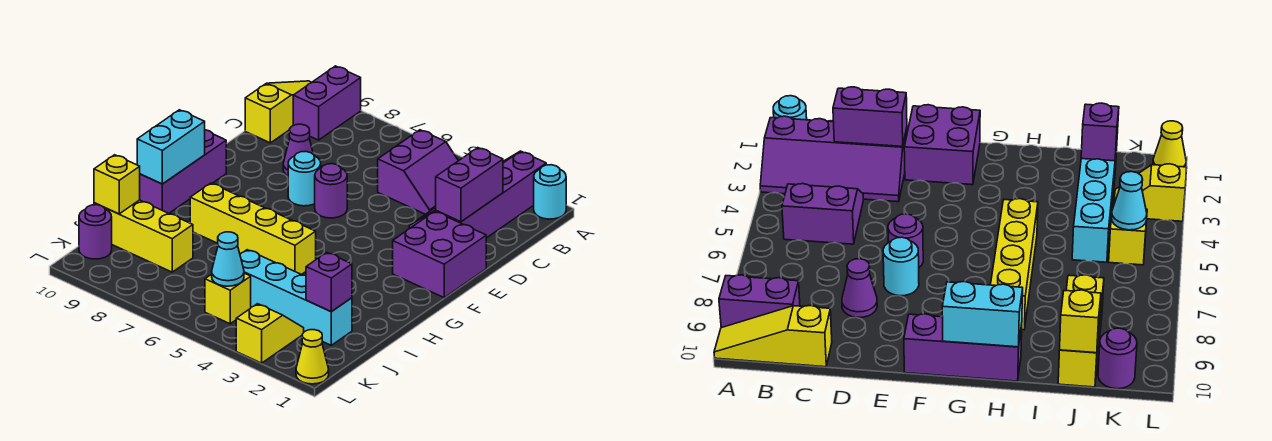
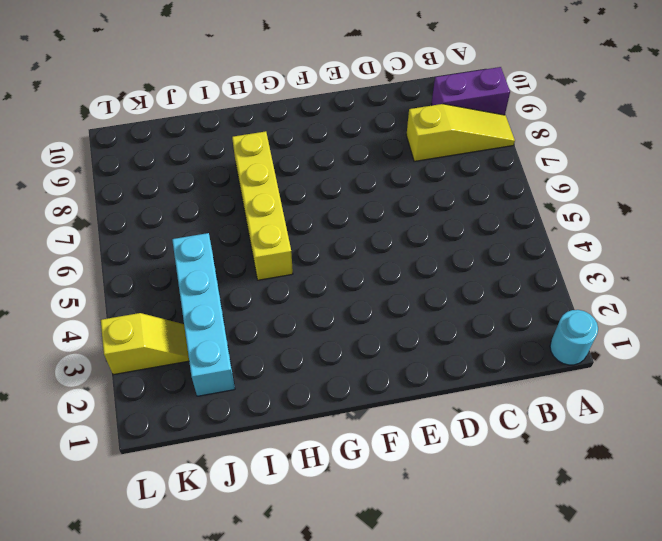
yellow slope A8:C8 level 1 top C -> yellow slope A10:C10 level 1 top C
none -> purple slope A2:D3 level 1 top 2
none -> purple slope B4:C5 level 1 top 5
none -> purple cone D8 level 1

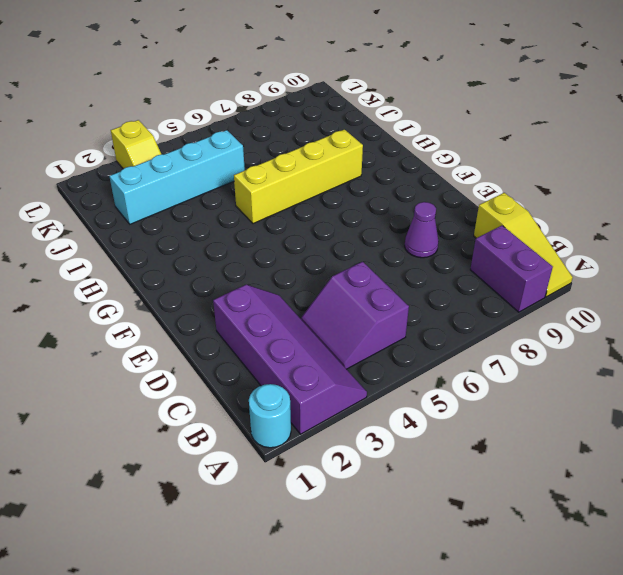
none -> purple brick E1:F2 level 1
none -> purple round brick E6 level 1
none -> cyan round brick E7 level 1

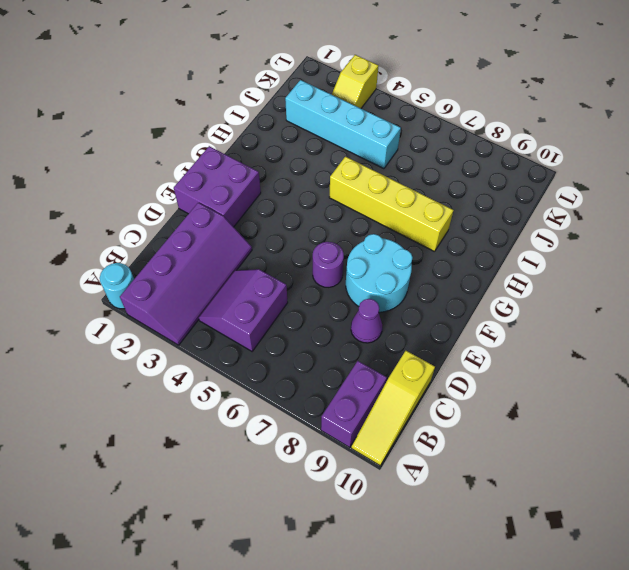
cyan round brick E7:F8 level 1 -> cyan round brick E7 level 1
none -> purple brick F10:H10 level 1
none -> yellow brick J8:J10 level 1
none -> yellow brick K5 level 1

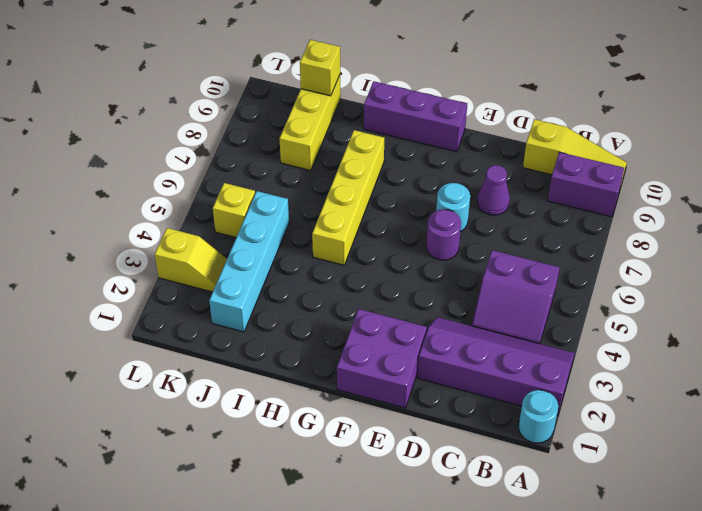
none -> purple round brick K10 level 1
none -> yellow cone L1 level 1
none -> purple brick C2:D2 level 2

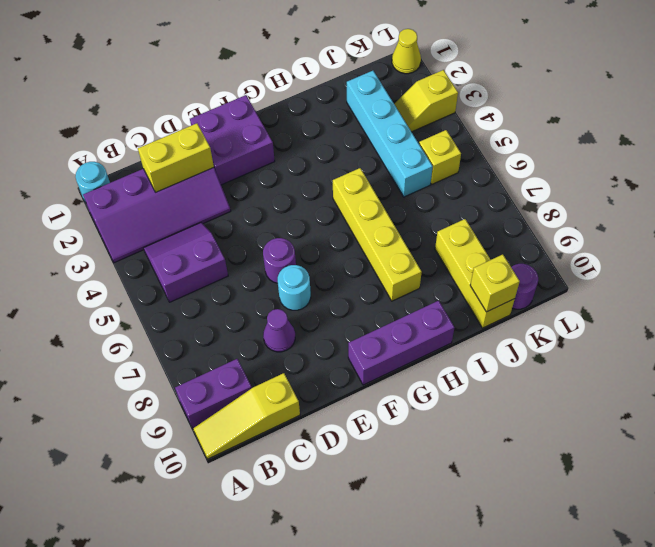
yellow brick C2:D2 level 2 -> purple brick C2:D2 level 2
none -> cyan brick G10:H10 level 2
none -> purple brick J2 level 2
none -> cyan cone K5 level 2

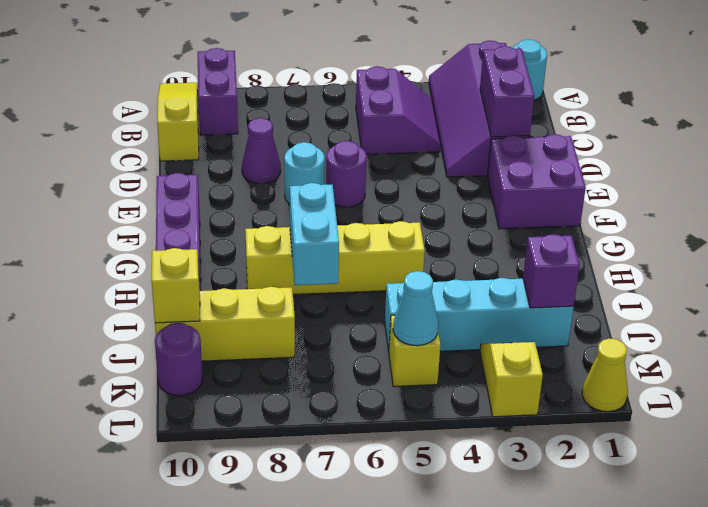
cyan brick H7:I7 level 2 -> cyan brick G10:H10 level 2

